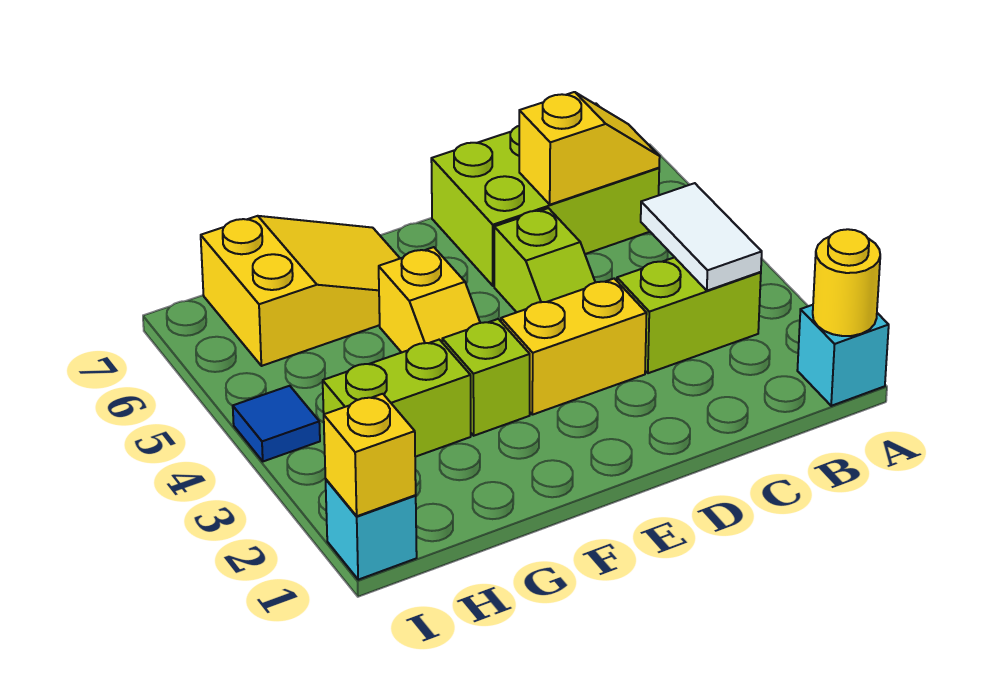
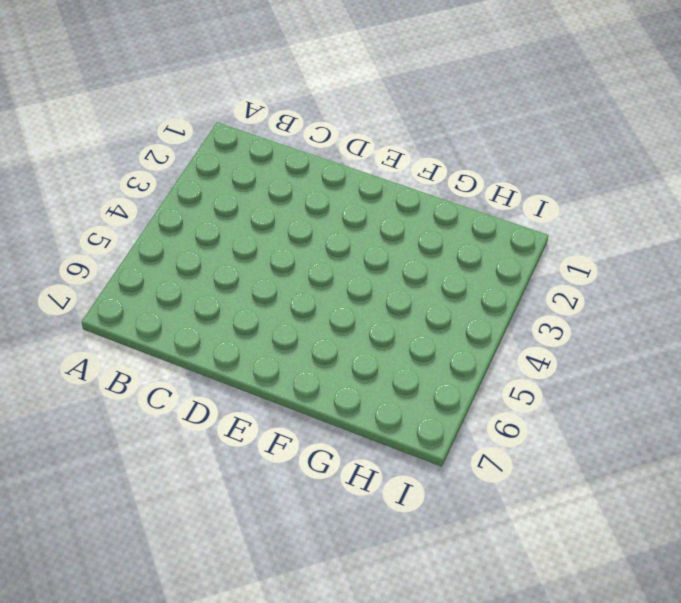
none -> cyan brick A1 level 1
none -> lime brick B3:C3 level 1
none -> lime brick B6:D7 level 1

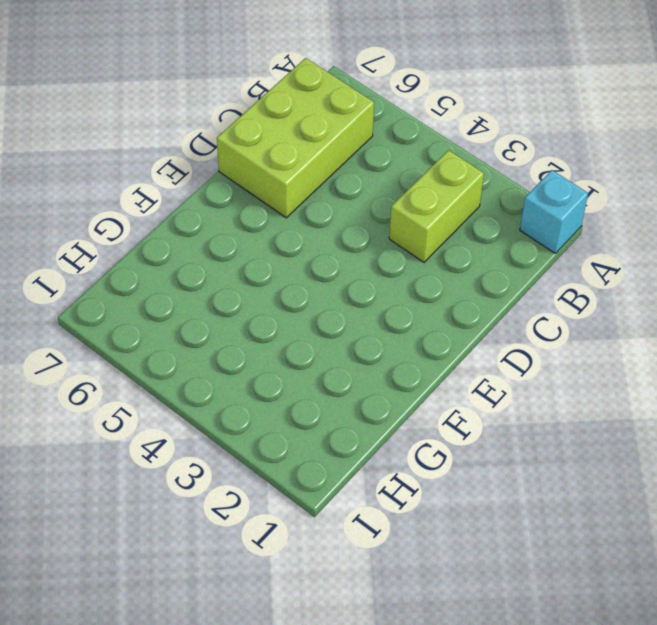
none -> yellow brick D3:E3 level 1
none -> lime slope D4:D5 level 1 top 5
none -> lime brick F3 level 1

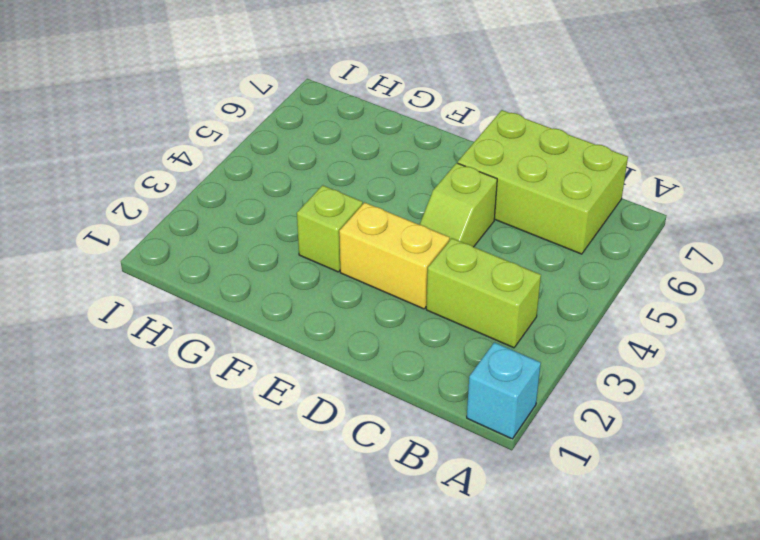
none -> yellow slope F4:F5 level 1 top 5
none -> yellow slope F6:H7 level 1 top H
none -> lime brick G3:H3 level 1

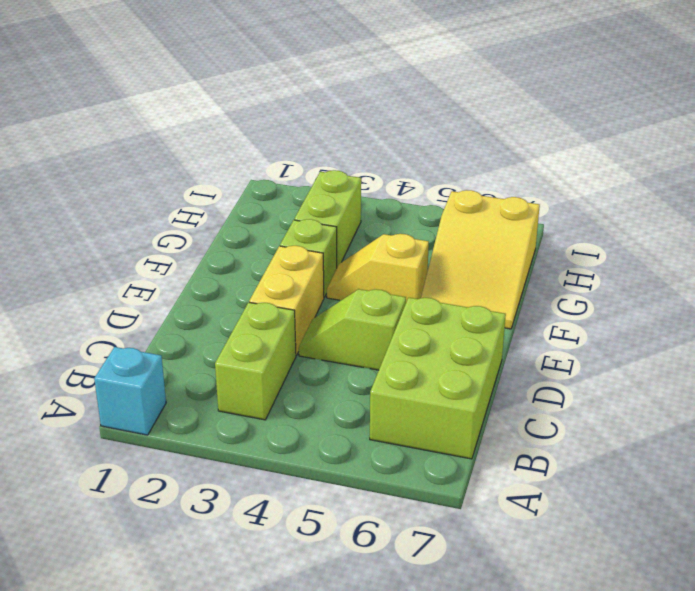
none -> cyan brick I1 level 1
none -> blue tile I4 level 1
none -> yellow round brick A1 level 2

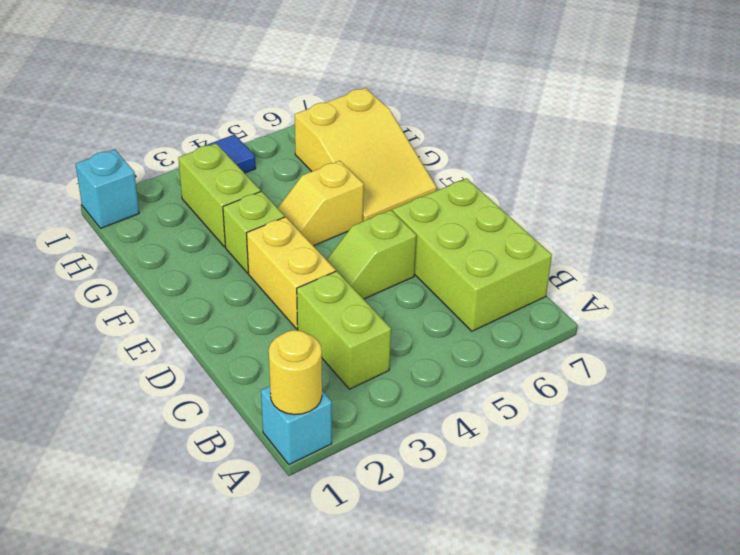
none -> white tile B3:B4 level 2
none -> yellow slope B6:C6 level 2 top C
none -> yellow brick I1 level 2

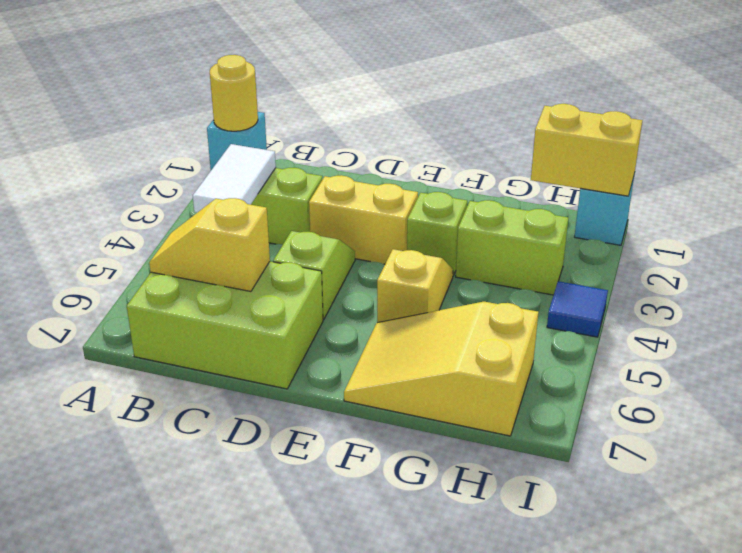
yellow brick H1:I1 level 2 -> yellow brick I1 level 2

